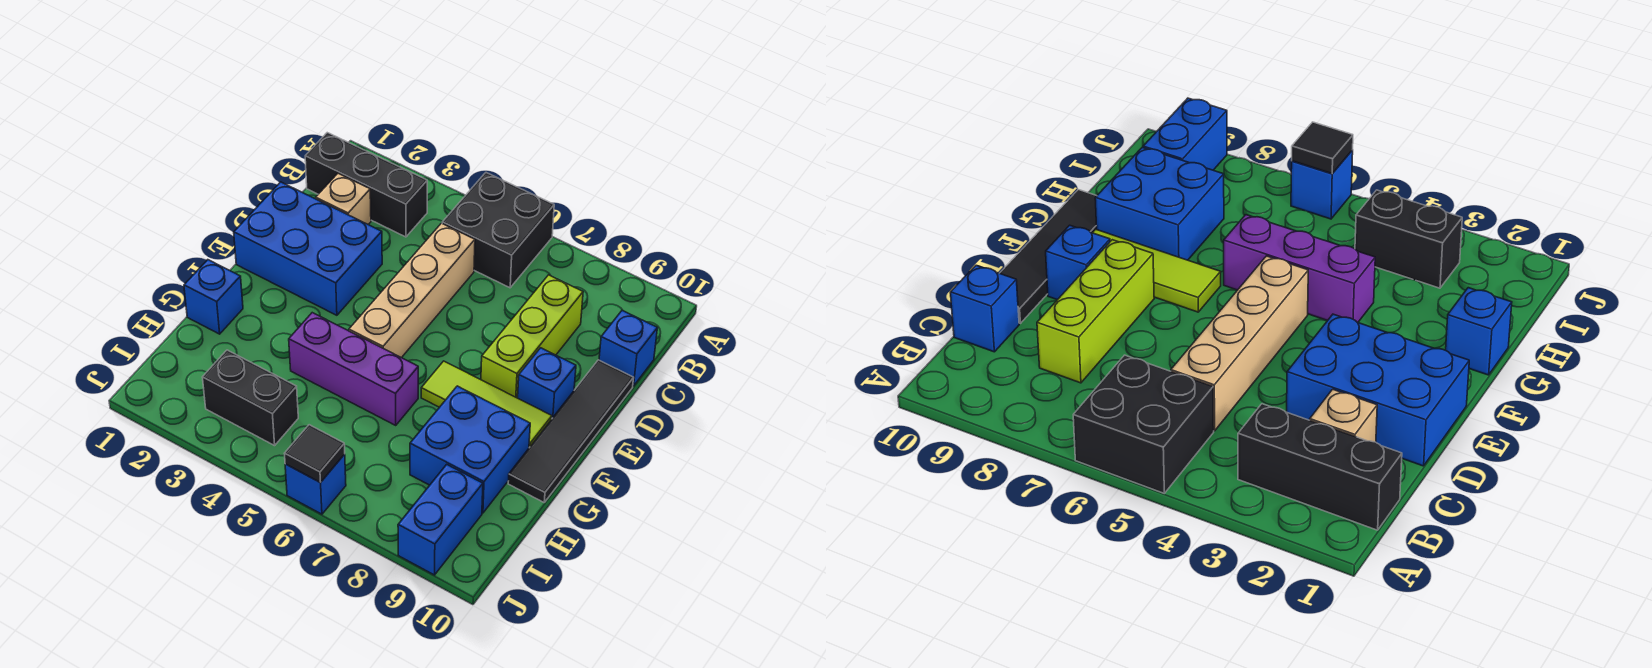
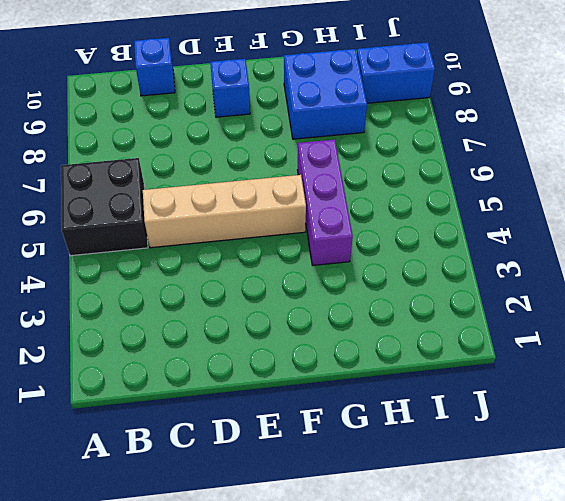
none -> black brick B1:B3 level 1
none -> tan brick C2 level 1
none -> lime brick C8:E8 level 1

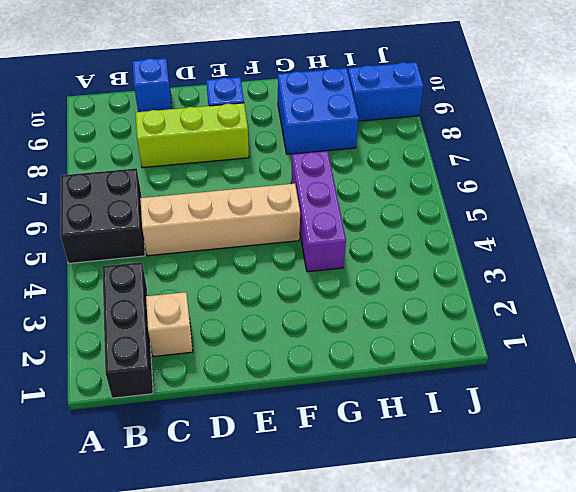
none -> blue brick D1:E3 level 1
none -> black tile D10:G10 level 1
none -> lime tile F7:F9 level 1

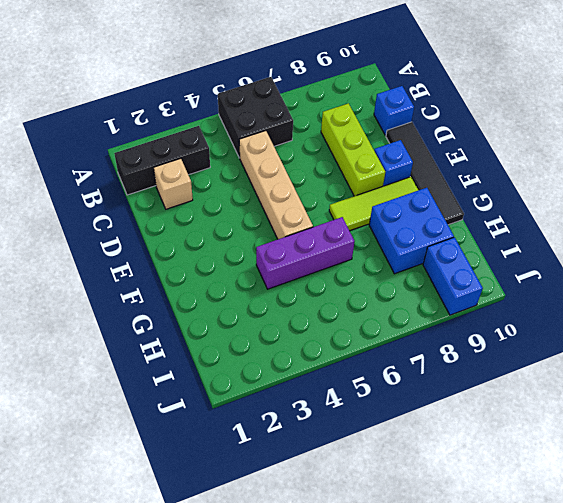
none -> blue brick D1:E3 level 1
none -> blue brick G1 level 1
none -> black brick I3:I4 level 1

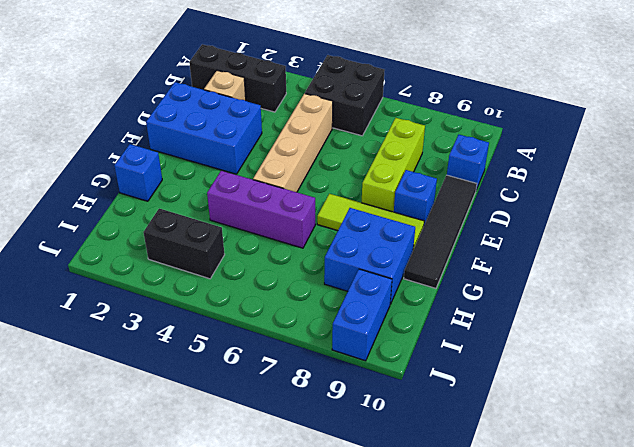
none -> blue brick J6 level 1
none -> black tile J6 level 2

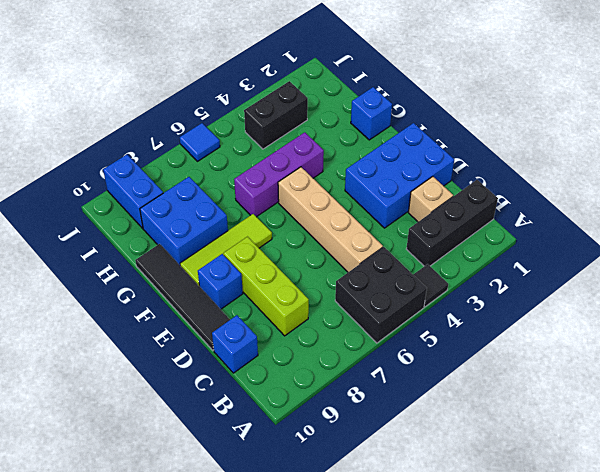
black tile A4 level 1 -> black tile J6 level 2
blue tile J6 level 1 -> blue brick J6 level 1

